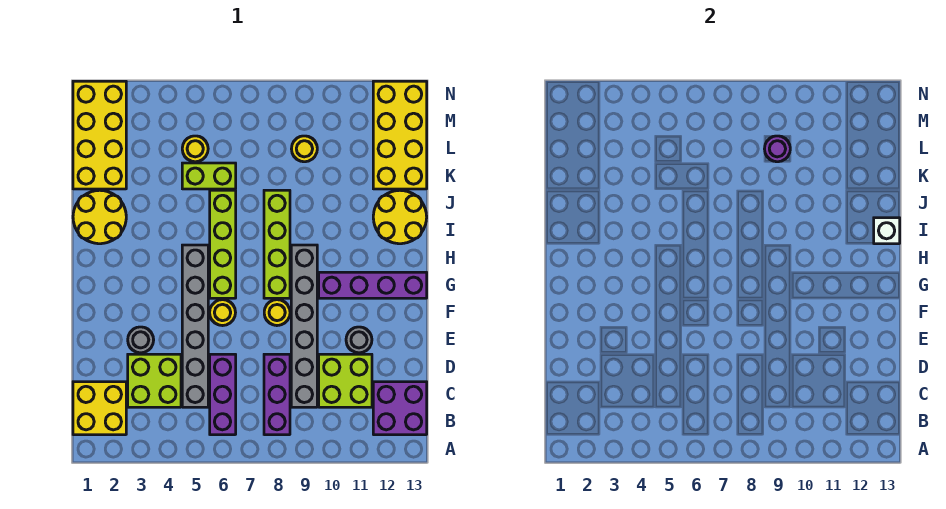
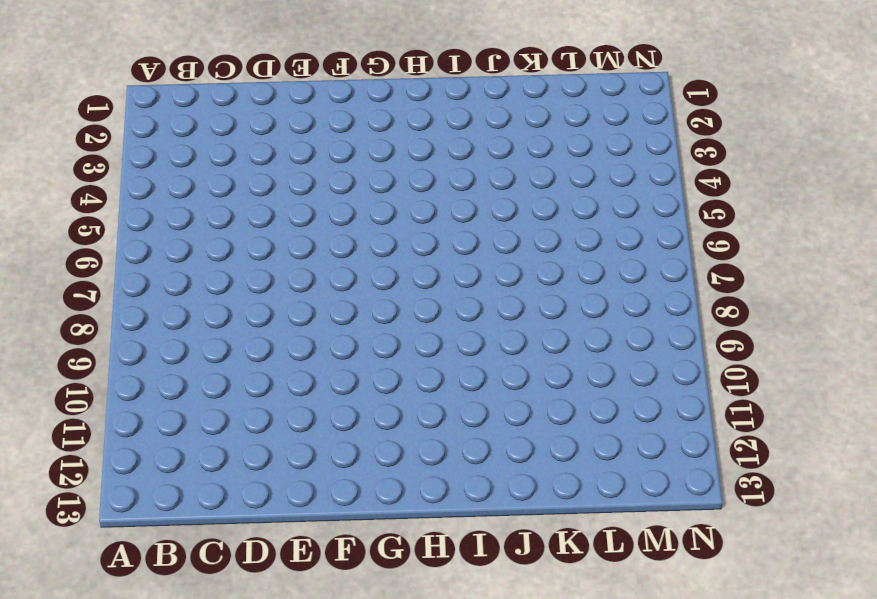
none -> yellow brick B1:C2 level 1
none -> purple brick B6:D6 level 1
none -> purple brick B8:D8 level 1

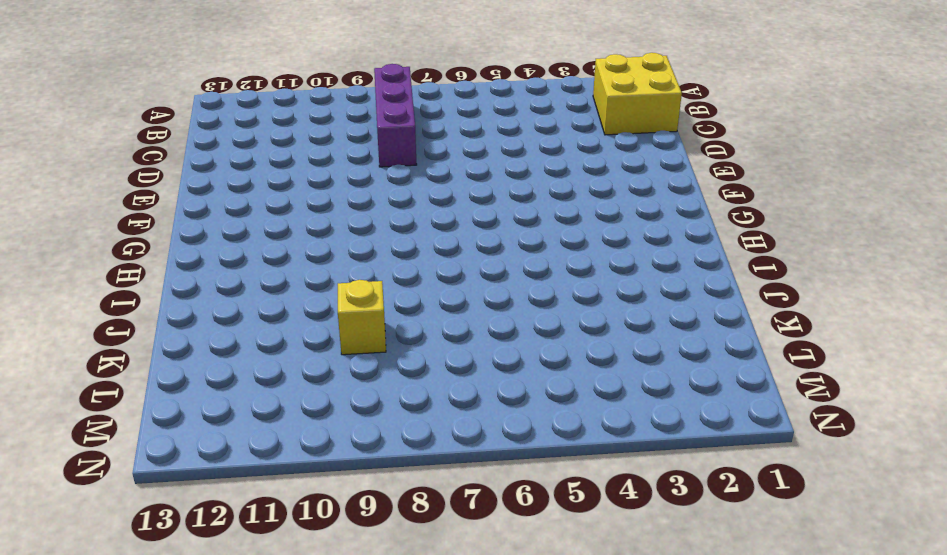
yellow brick K9 level 1 -> none
none -> purple brick B6:D6 level 1
none -> purple brick B12:C13 level 1
none -> lime brick C3:D4 level 1

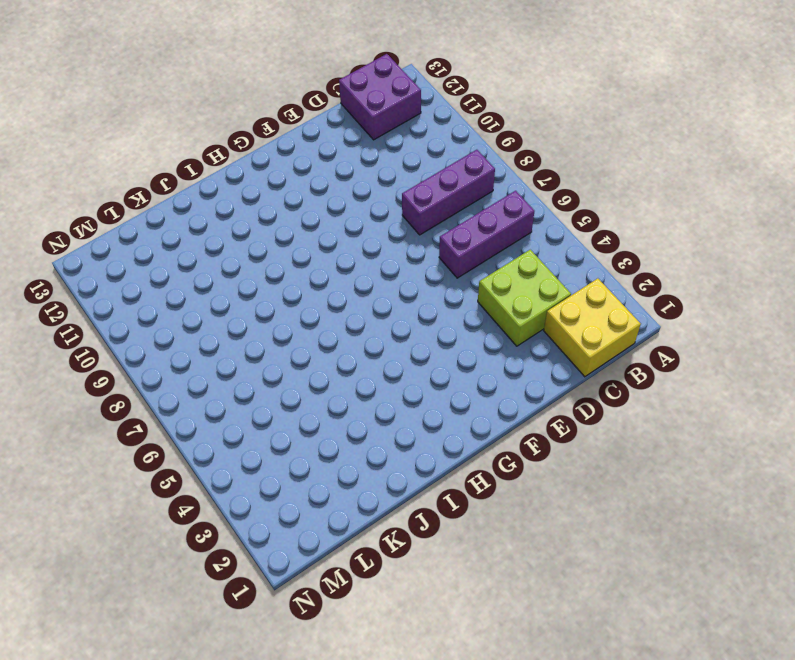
none -> grey brick C5:H5 level 1
none -> grey brick C9:H9 level 1
none -> lime brick C10:D11 level 1

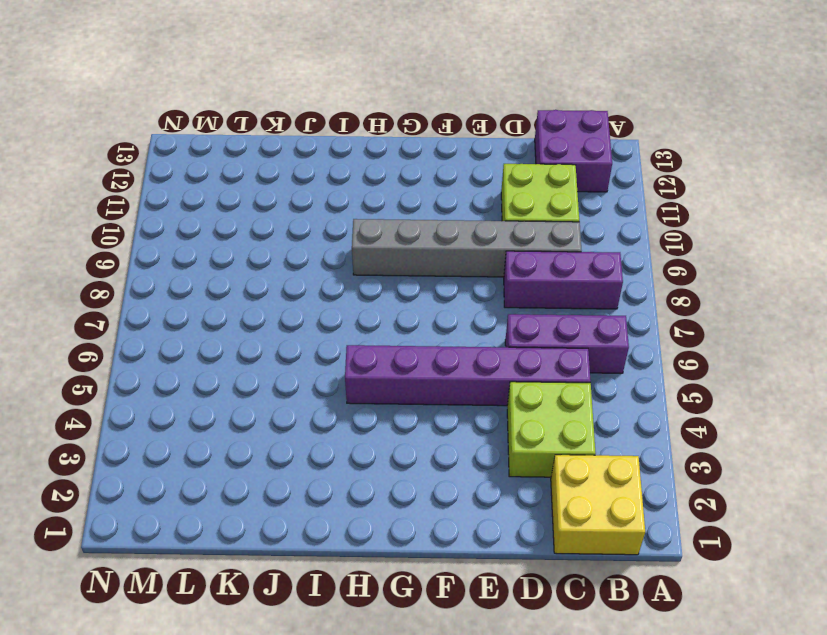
purple brick C5:H5 level 1 -> grey brick C5:H5 level 1
none -> grey round brick E3 level 1
none -> grey round brick E11 level 1
none -> yellow round brick F6 level 1

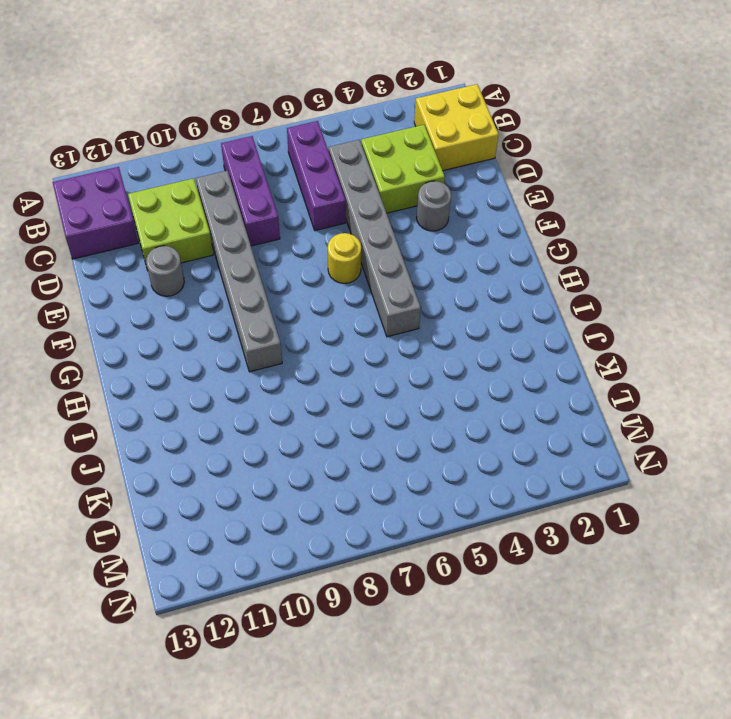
none -> yellow round brick F8 level 1
none -> lime brick G6:J6 level 1
none -> lime brick G8:J8 level 1

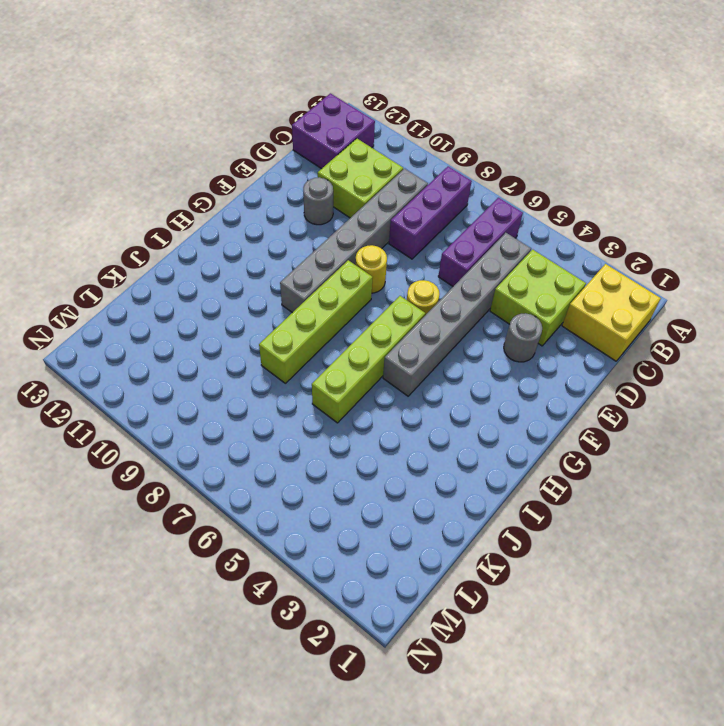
none -> purple brick G10:G13 level 1
none -> yellow round brick I1:J2 level 1
none -> yellow round brick I12:J13 level 1

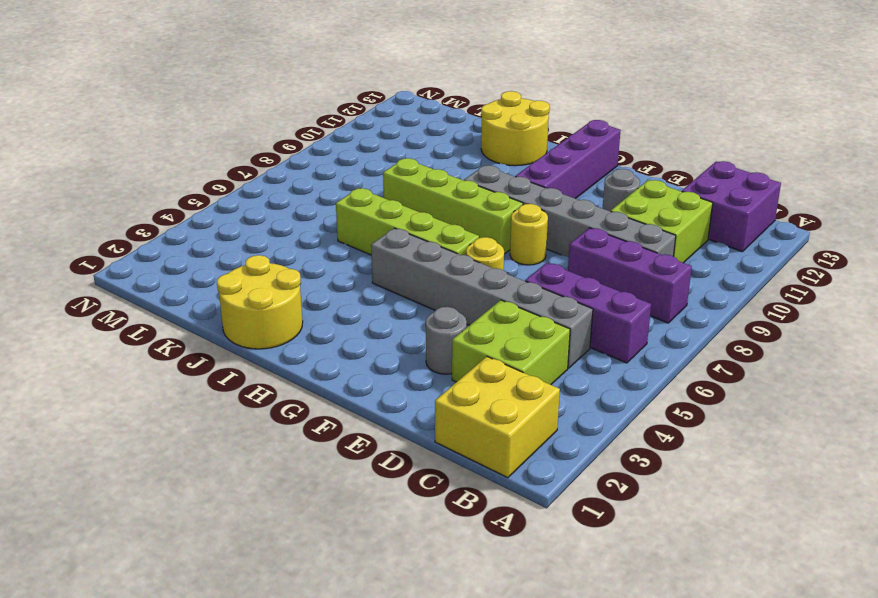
none -> yellow brick K1:N2 level 1
none -> lime brick K5:K6 level 1
none -> yellow brick K12:N13 level 1

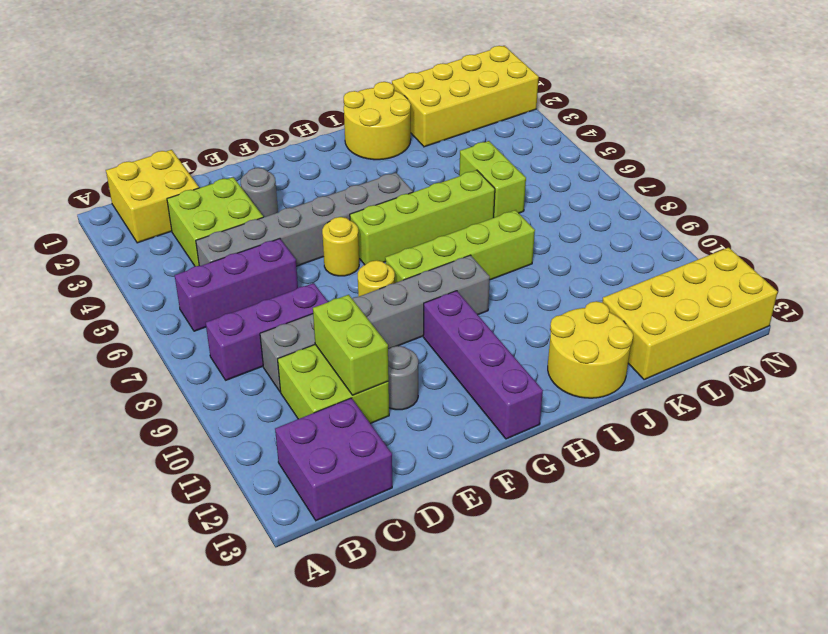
lime brick D10:D11 level 2 -> none
none -> yellow round brick L5 level 1
none -> yellow round brick L9 level 1
none -> white brick I13 level 2

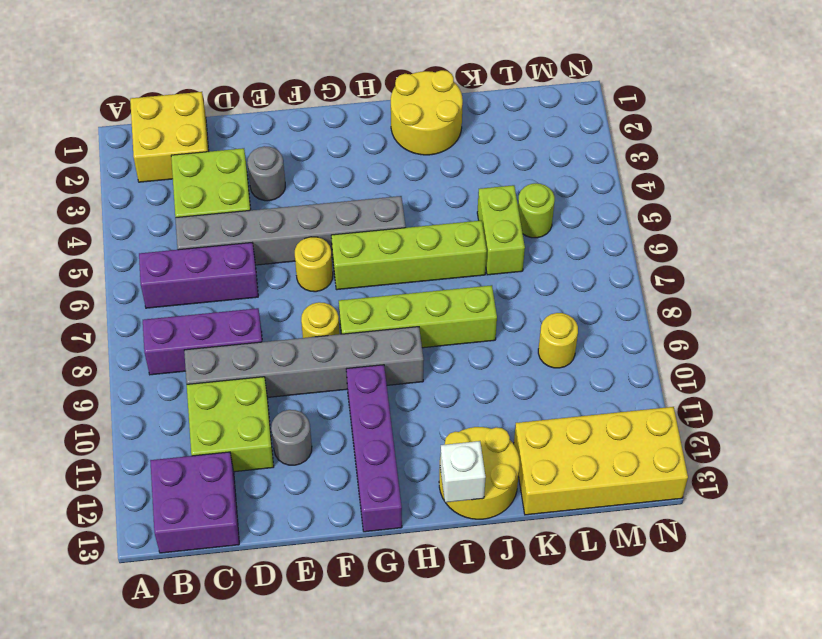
lime round brick L5 level 1 -> yellow round brick L5 level 1
none -> yellow brick K1:N2 level 1
none -> purple round brick L9 level 2

